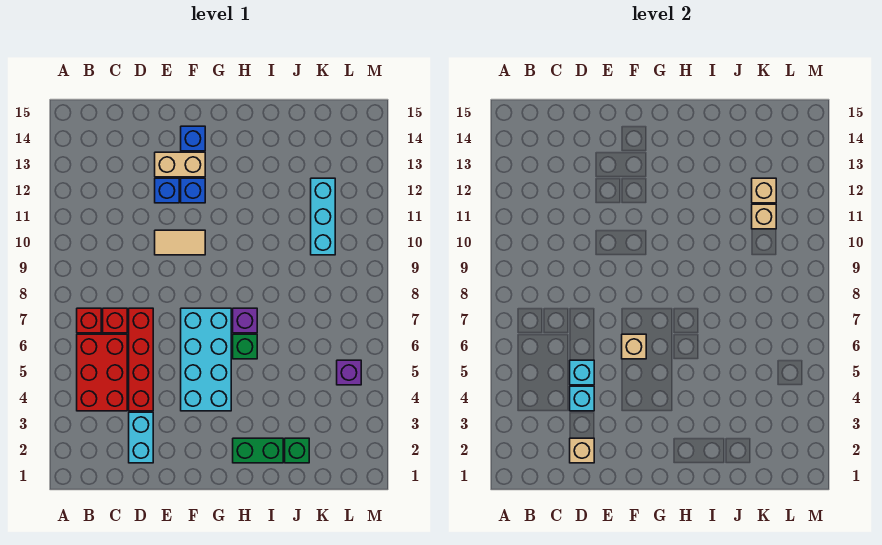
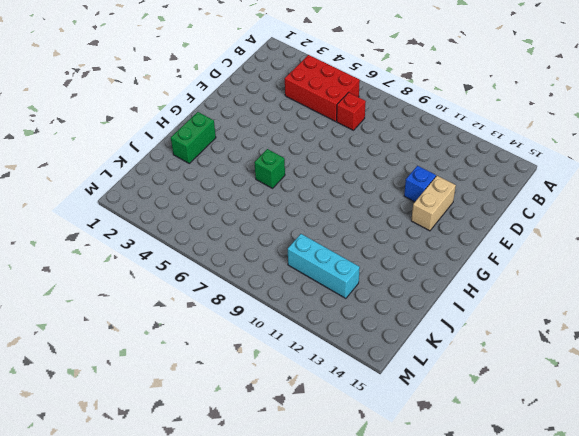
none -> red brick B7 level 1
none -> cyan brick D2:D3 level 1
none -> red brick D4:D7 level 1

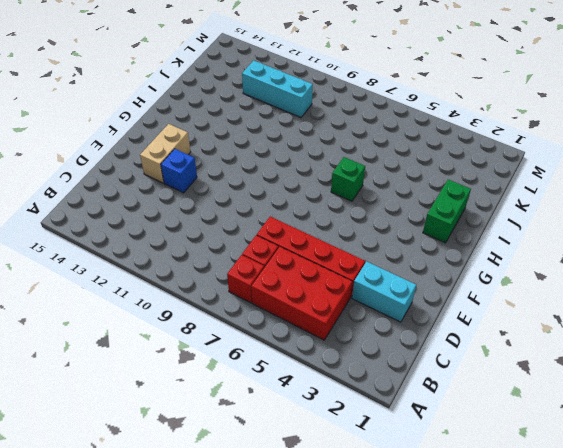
none -> tan tile E10:F10 level 1
none -> cyan brick F4:G7 level 1
none -> blue brick F12 level 1

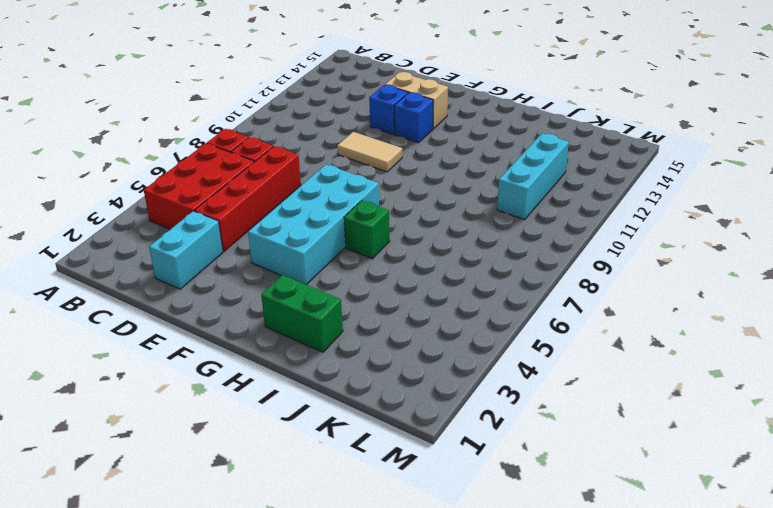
none -> blue brick F14 level 1
none -> purple brick H7 level 1
none -> green brick J2 level 1

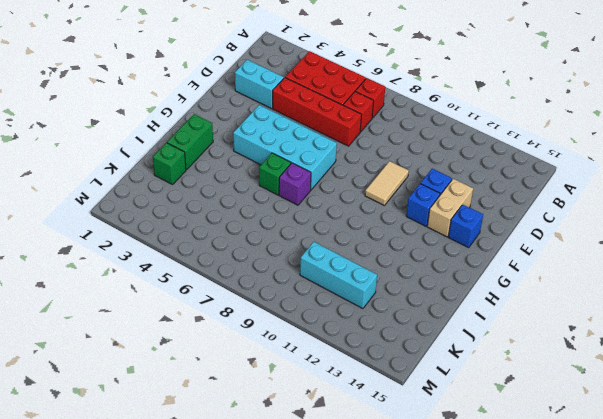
none -> purple brick L5 level 1
none -> tan brick D2 level 2
none -> cyan brick D4 level 2

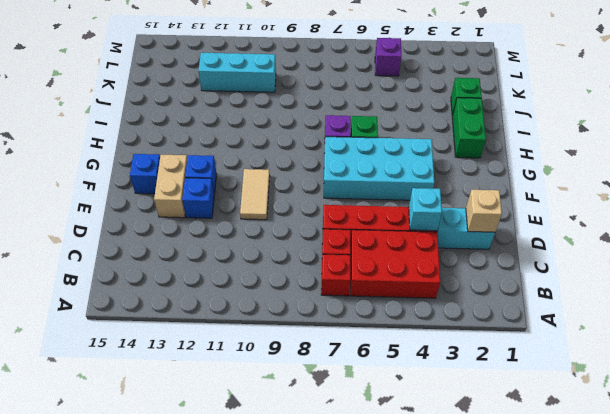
none -> cyan brick D5 level 2
none -> tan brick F6 level 2
none -> tan brick K11 level 2

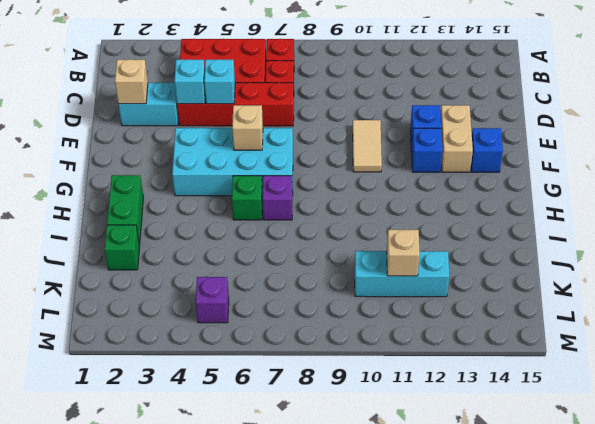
none -> tan brick K12 level 2

